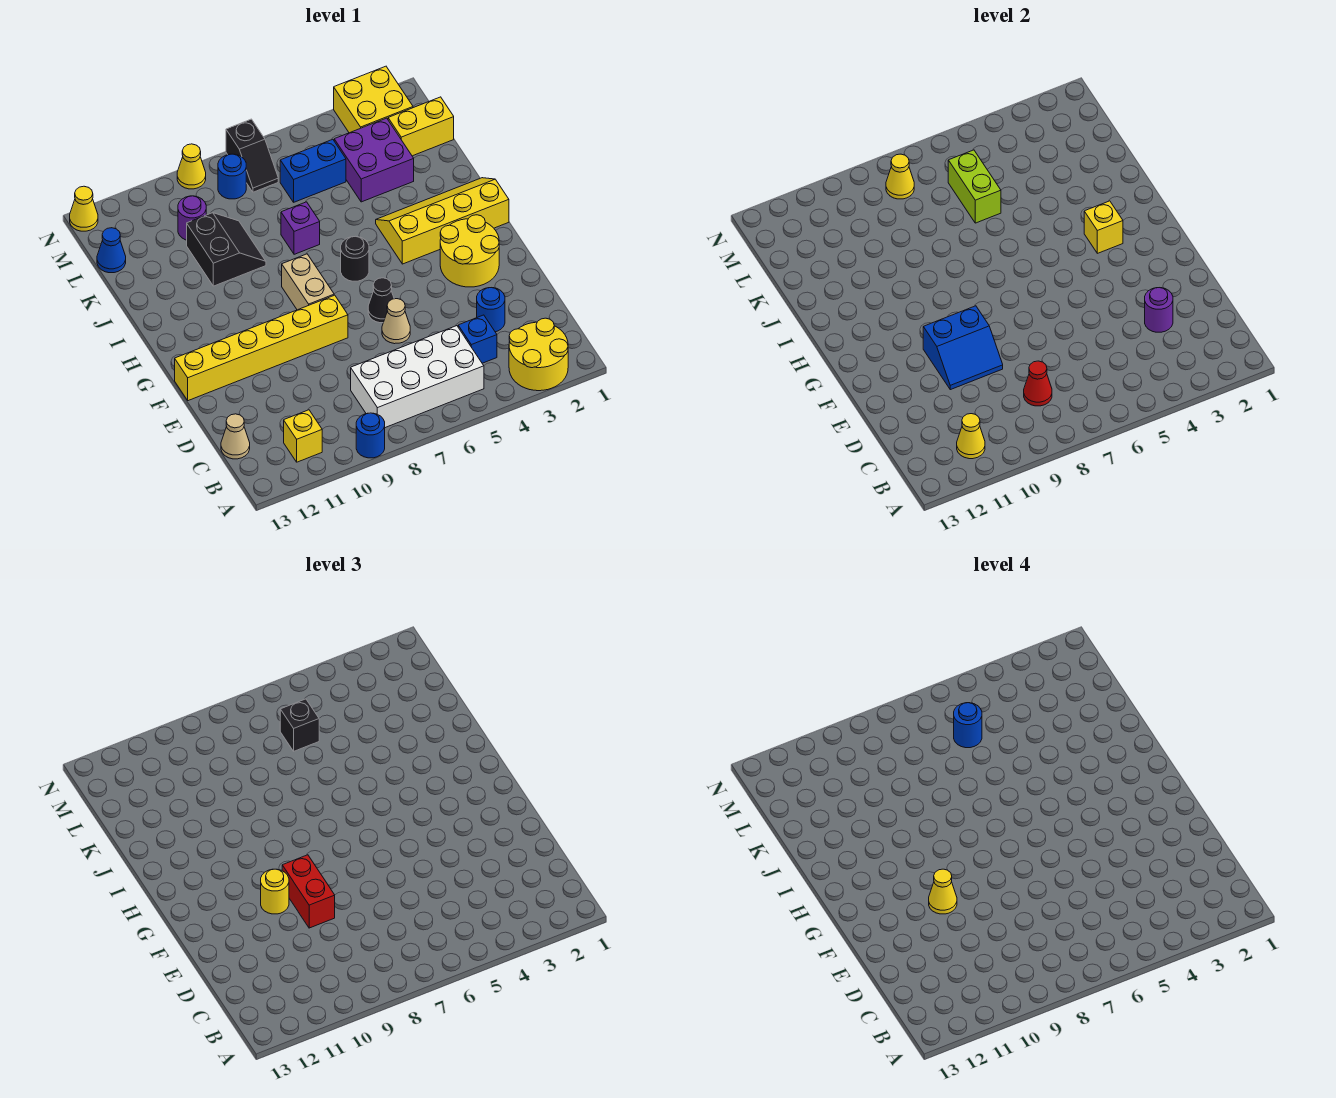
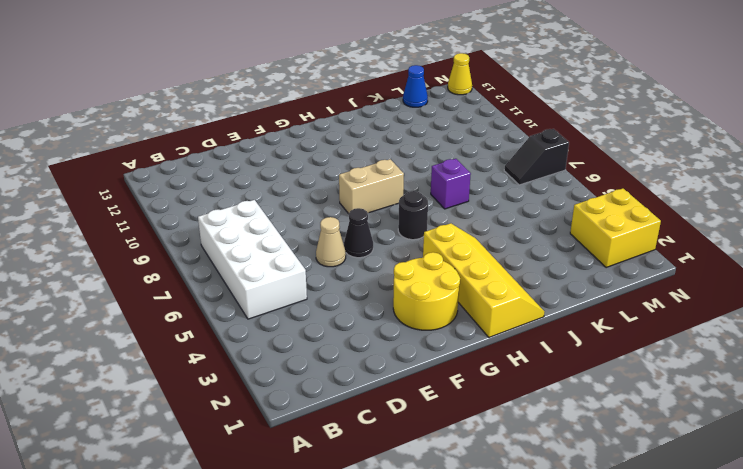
none -> yellow round brick A2:B3 level 1
none -> blue round brick A9 level 1
none -> yellow brick B11 level 1
none -> blue brick C4 level 1

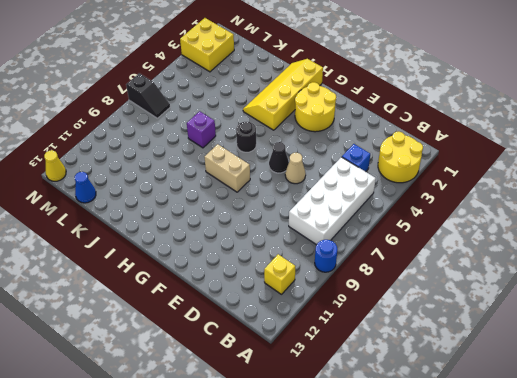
none -> tan cone C13 level 1
none -> blue round brick D3 level 1
none -> yellow brick F8:F13 level 1
none -> black slope J9:K10 level 1 top 10

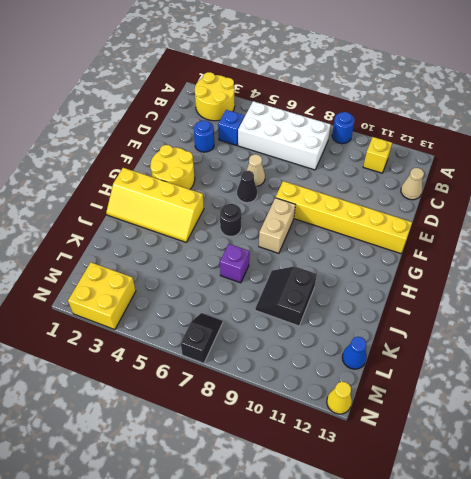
none -> purple brick K3:L4 level 1
none -> yellow brick L1:L2 level 1
none -> blue brick L5:L6 level 1
none -> purple round brick L10 level 1

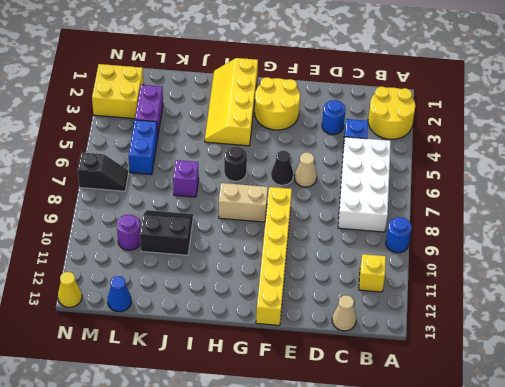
purple brick L3:L4 level 1 -> purple brick K3:L4 level 1
none -> yellow brick L1:L2 level 1
none -> blue round brick M8 level 1
none -> yellow cone N9 level 1
none -> yellow cone B11 level 2

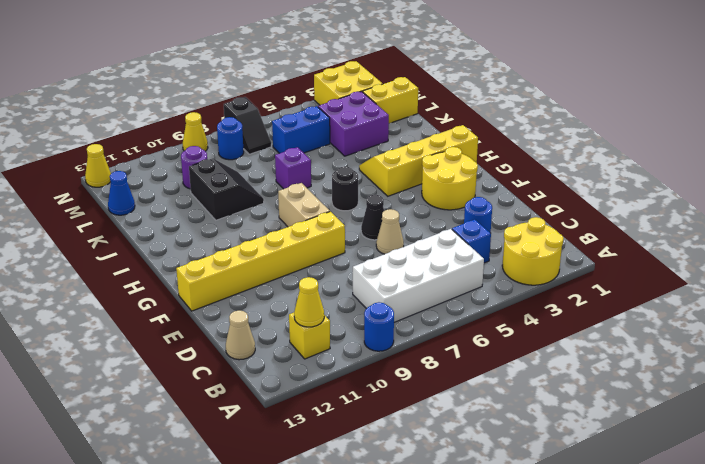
none -> red cone C8 level 2
none -> purple round brick D3 level 2
none -> blue slope E9:F10 level 2 top F
none -> yellow brick H3 level 2

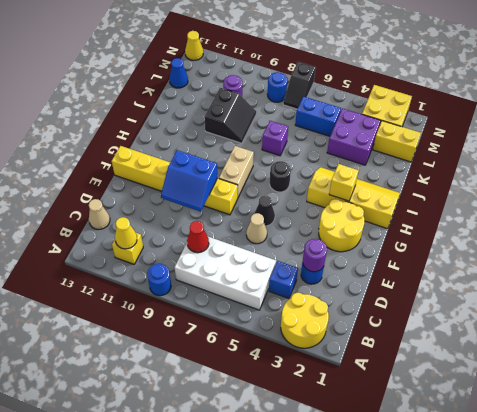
none -> yellow cone N9 level 1
none -> lime brick K6:L6 level 2
none -> yellow cone M8 level 2
none -> red brick E9:F9 level 3

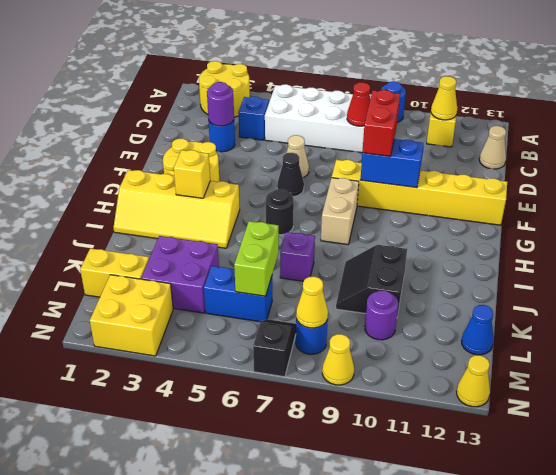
none -> yellow round brick F10 level 3
none -> black brick L6 level 3
none -> yellow cone F10 level 4
none -> blue round brick L6 level 4

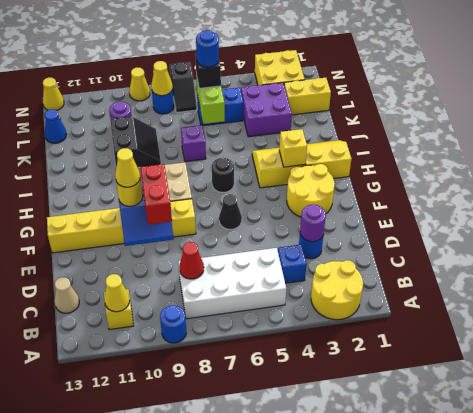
none -> tan cone E6 level 1

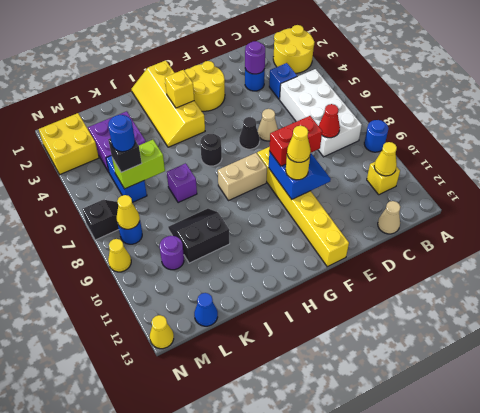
none -> yellow brick L1:L2 level 1

